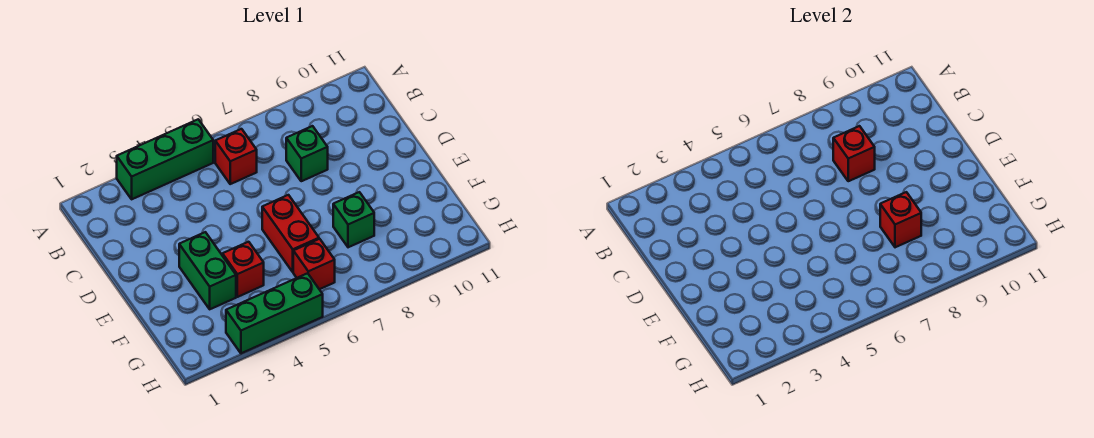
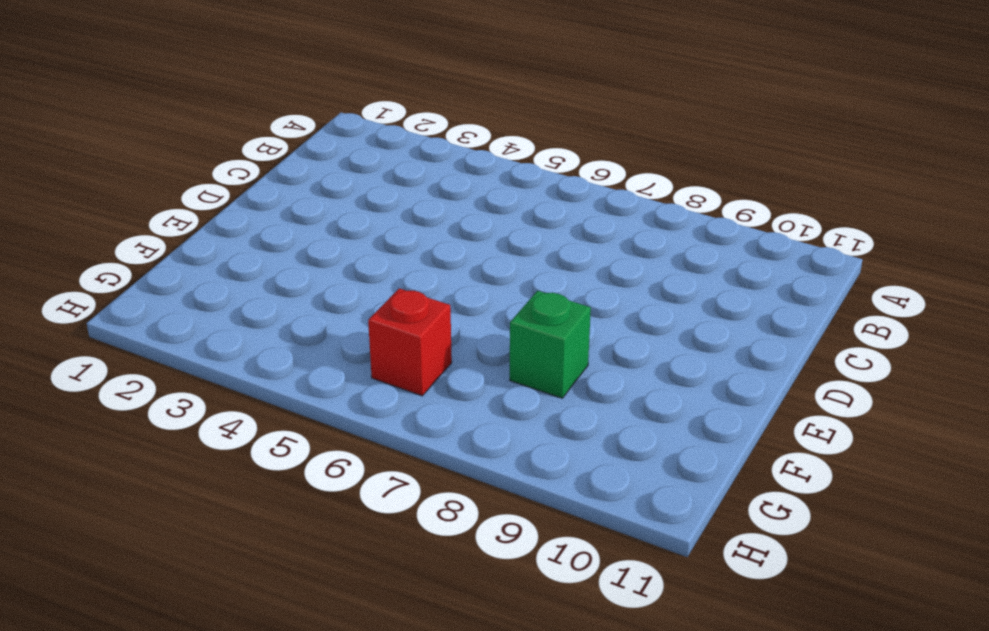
none -> green brick A3:A5 level 1
none -> red brick B6 level 1

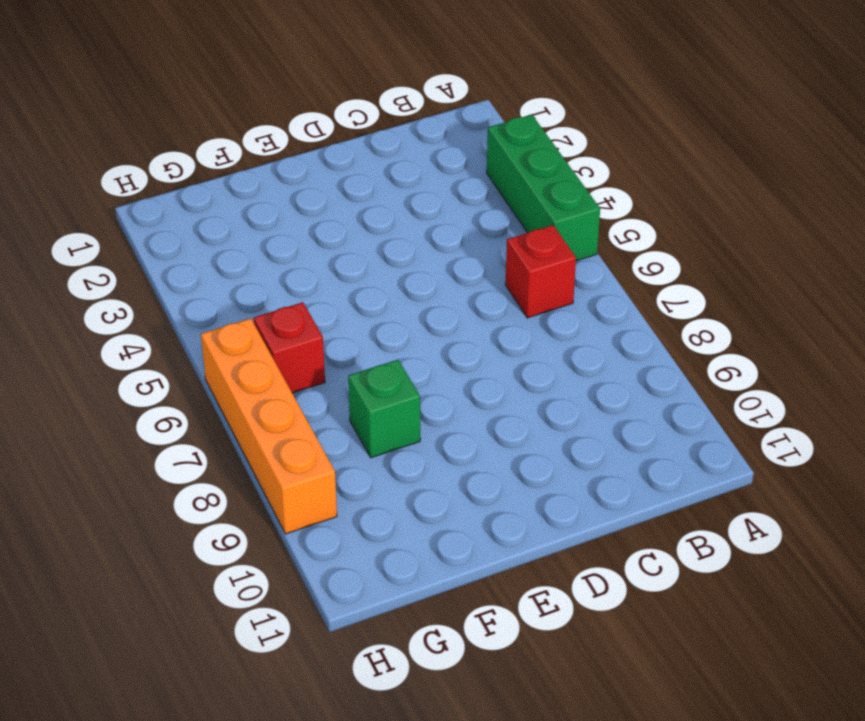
orange brick H6:H9 level 1 -> none
none -> green brick C8 level 1
none -> green brick E3:F3 level 1

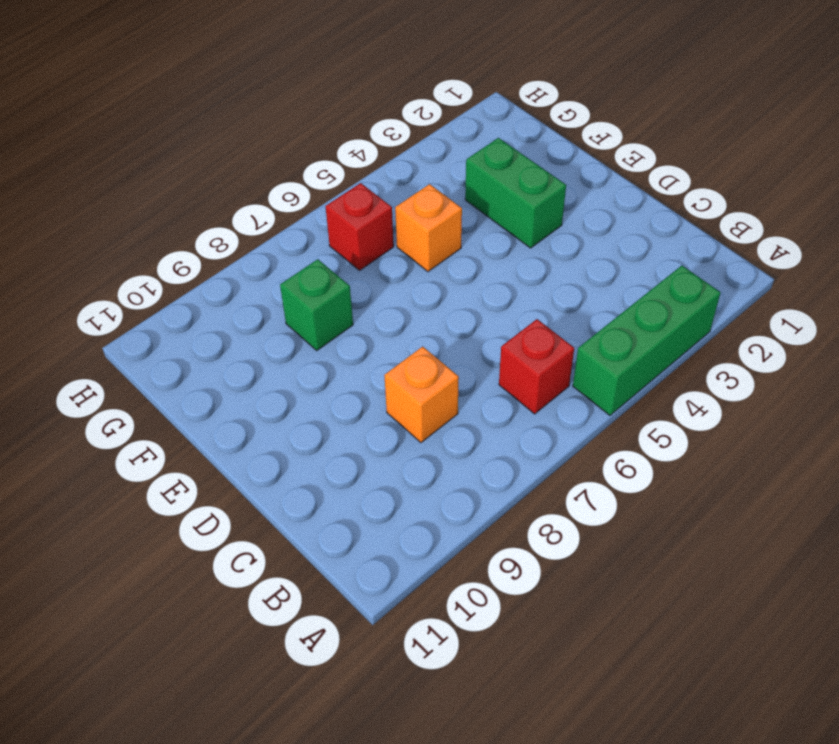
orange brick C8 level 1 -> green brick C8 level 1
orange brick F5 level 1 -> none
none -> red brick E6:F6 level 1
none -> red brick F4 level 1

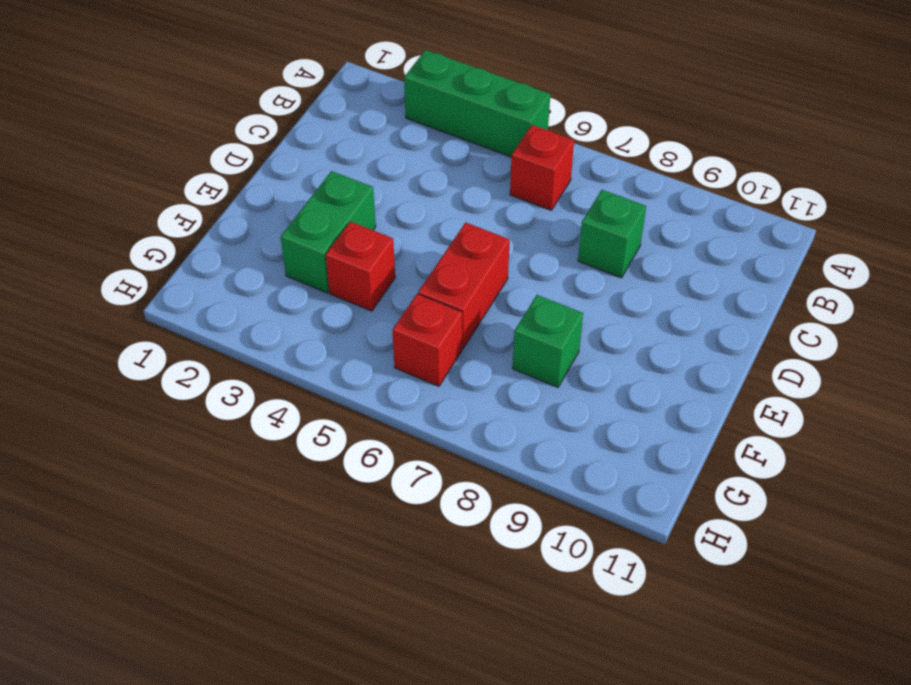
none -> green brick H3:H5 level 1
none -> red brick C8 level 2

